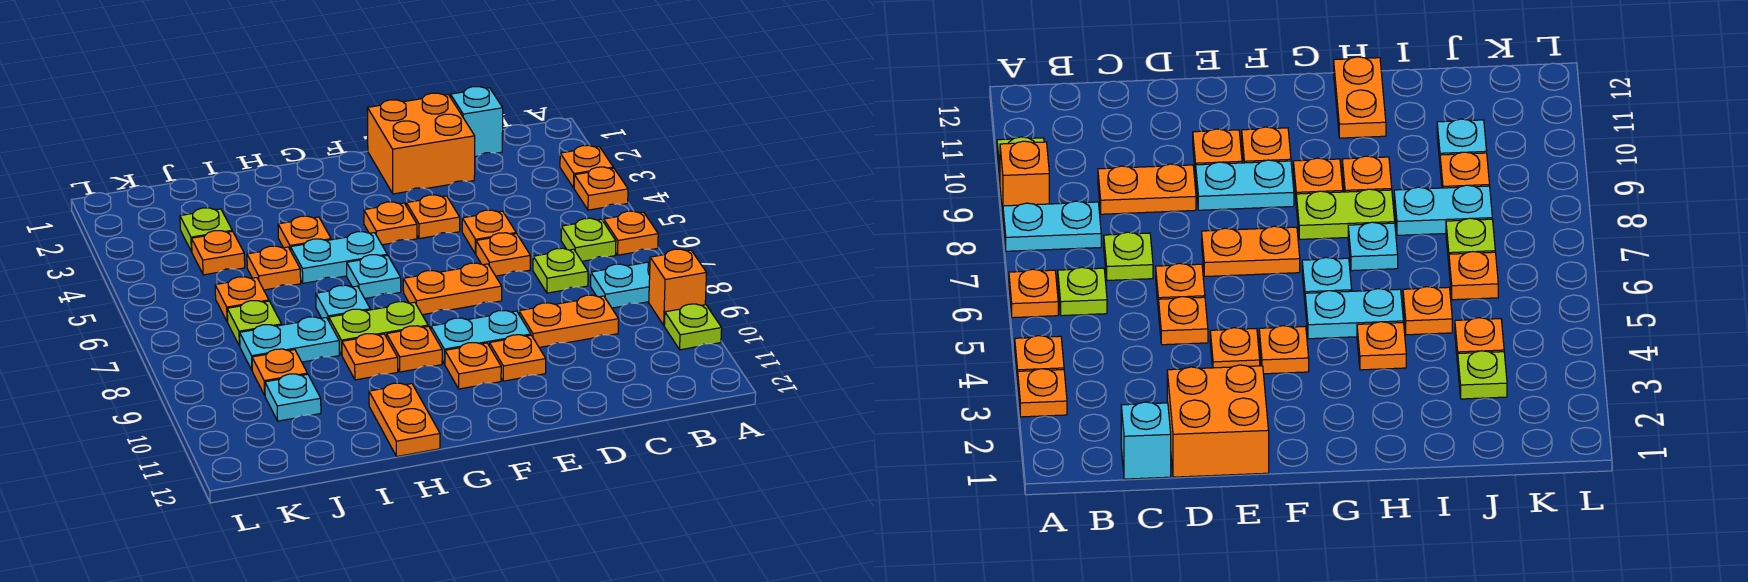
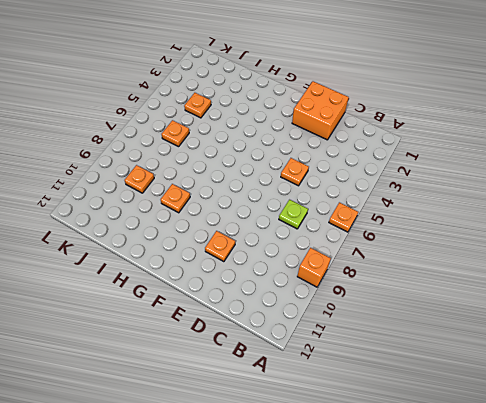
none -> orange plate A3 level 1
none -> orange plate A4 level 1
none -> cyan plate A8:B8 level 1
none -> lime plate A10 level 1

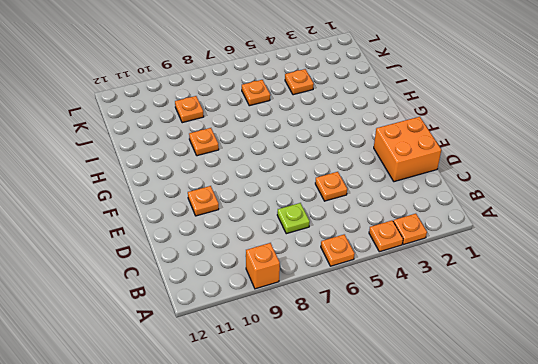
none -> cyan plate A8:B8 level 1
none -> lime plate A10 level 1
none -> lime plate B6 level 1
none -> cyan brick C1 level 1

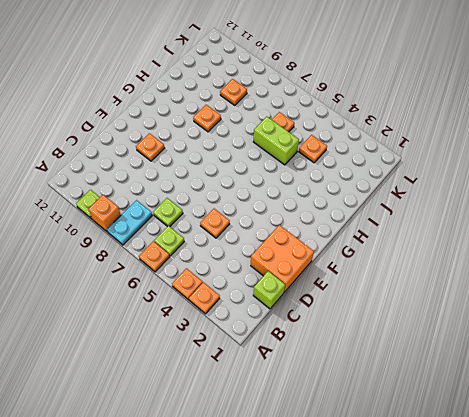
lime brick C1 level 1 -> cyan brick C1 level 1
lime brick I5:I6 level 1 -> orange plate I5 level 1
none -> orange plate C9:D9 level 1
none -> orange plate D6 level 1
none -> orange plate E4 level 1
none -> orange plate E7:F7 level 1

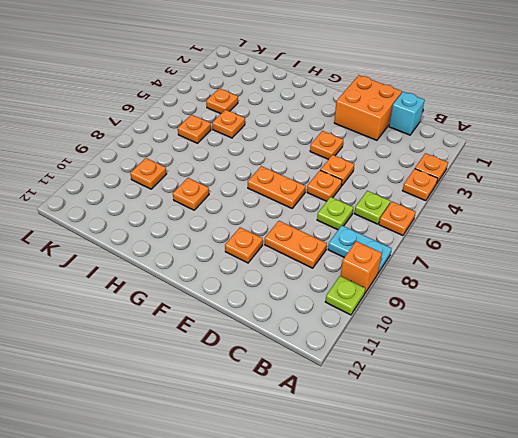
none -> cyan plate E9:F9 level 1
none -> orange plate F4 level 1
none -> orange plate F10 level 1
none -> cyan plate G5:H5 level 1

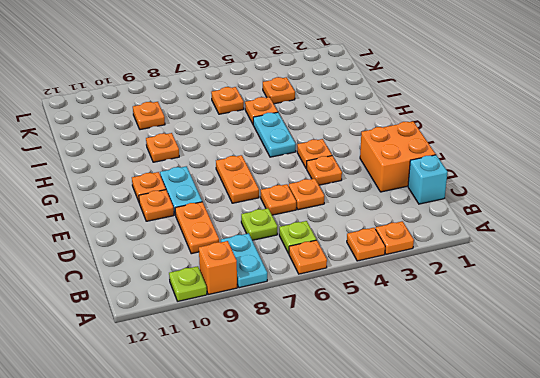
none -> cyan plate G6 level 1
none -> lime plate G8:H8 level 1
none -> orange plate G9 level 1
none -> orange plate H4 level 1

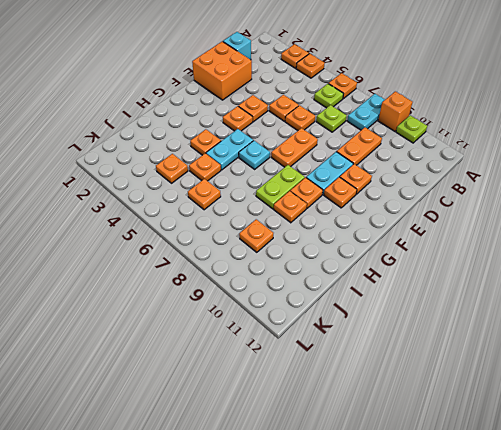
none -> cyan plate H7 level 1
none -> orange plate H11:H12 level 1
none -> cyan plate I8:J8 level 1
none -> lime plate J3 level 1

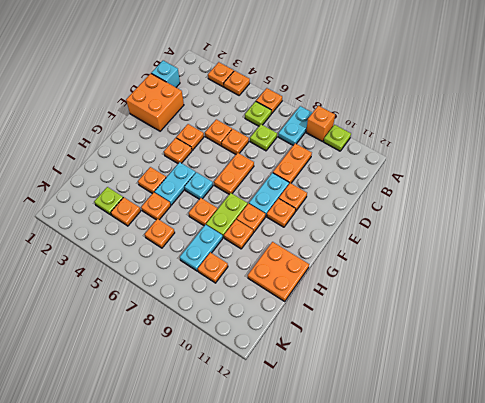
orange plate H7 level 1 -> cyan plate H7 level 1
orange plate H11:I12 level 1 -> orange plate H11:H12 level 1
none -> lime plate J7 level 1
none -> cyan plate J10 level 1

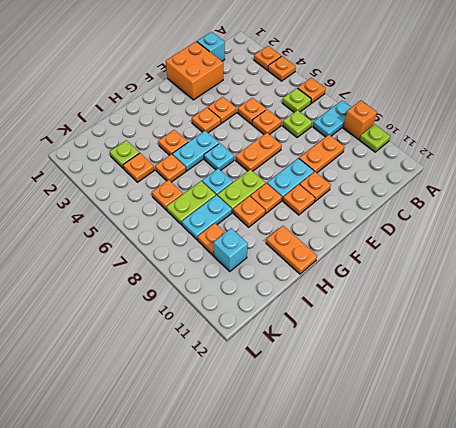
lime plate I7:J7 level 1 -> lime plate J7 level 1
cyan brick J10 level 1 -> cyan plate J10 level 1

